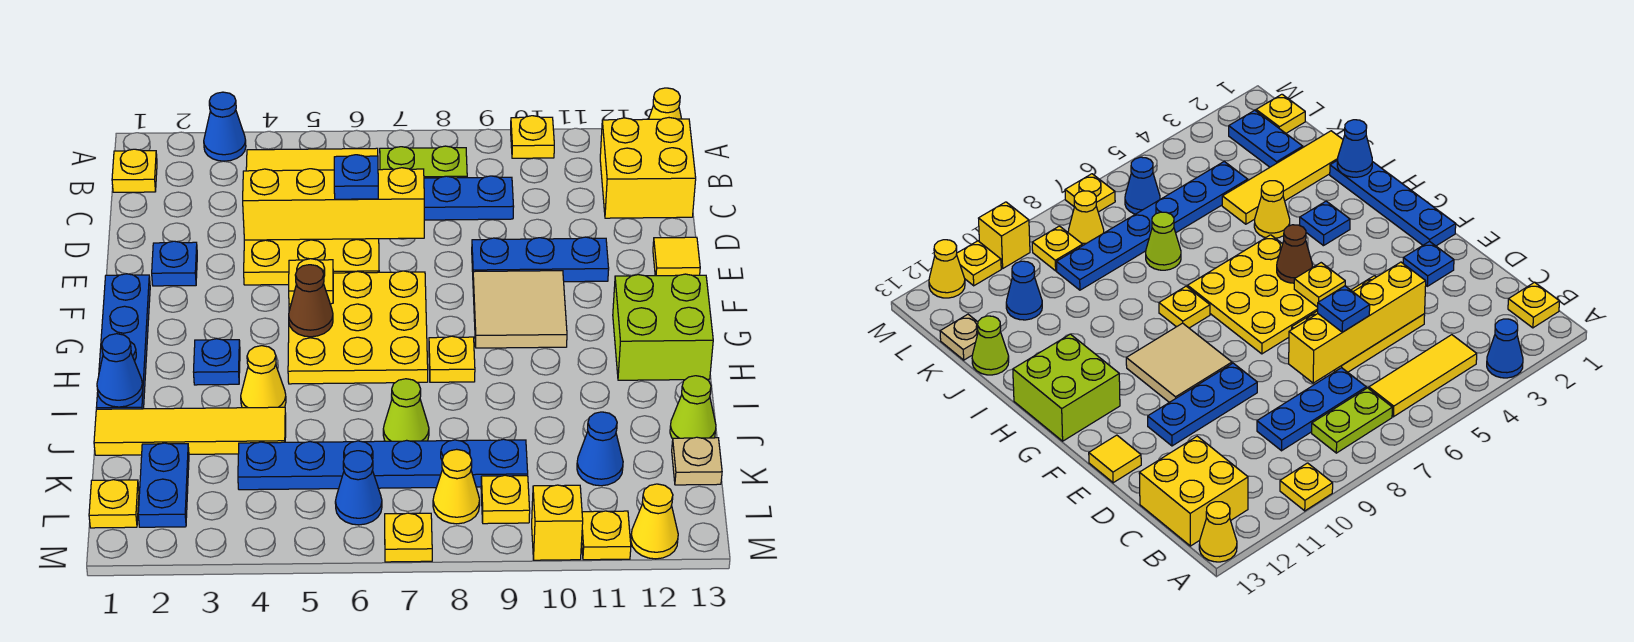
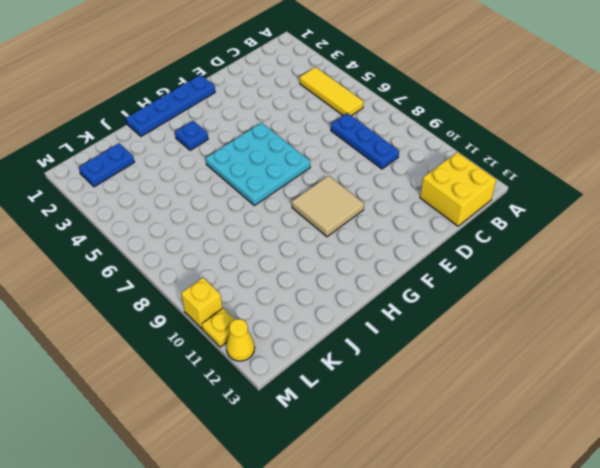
cyan plate F5:H7 level 1 -> yellow plate F5:H7 level 1
none -> blue cone A3 level 1
none -> yellow plate A10 level 1
none -> yellow cone A13 level 1
none -> yellow plate B1 level 1

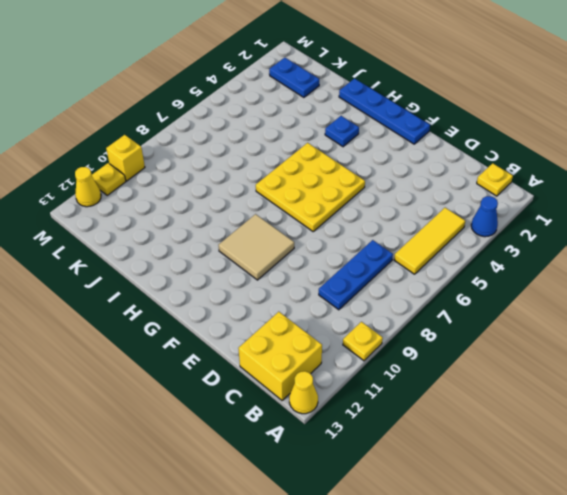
none -> lime plate B7:B8 level 1
none -> yellow plate D4:E6 level 1
none -> blue plate E2 level 1
none -> blue plate E9:E11 level 1

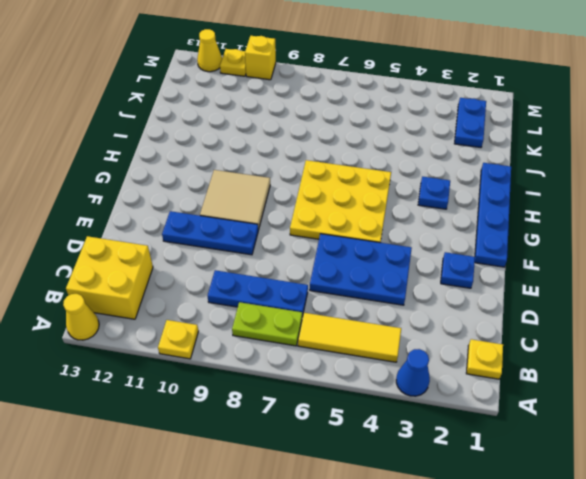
blue plate D4:E6 level 1 -> yellow plate D4:E6 level 1
none -> yellow tile E13 level 1
none -> lime brick G12:H13 level 1
none -> yellow plate H8 level 1
none -> yellow cone I4 level 1

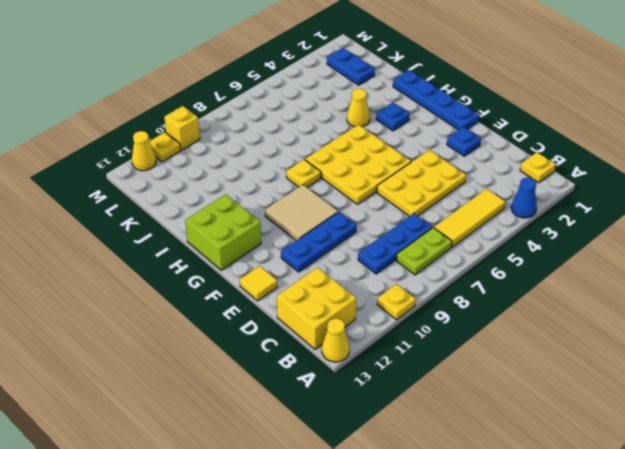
none -> yellow tile J1:J4 level 1
none -> lime cone J7 level 1
none -> lime cone J13 level 1
none -> blue plate K4:K9 level 1

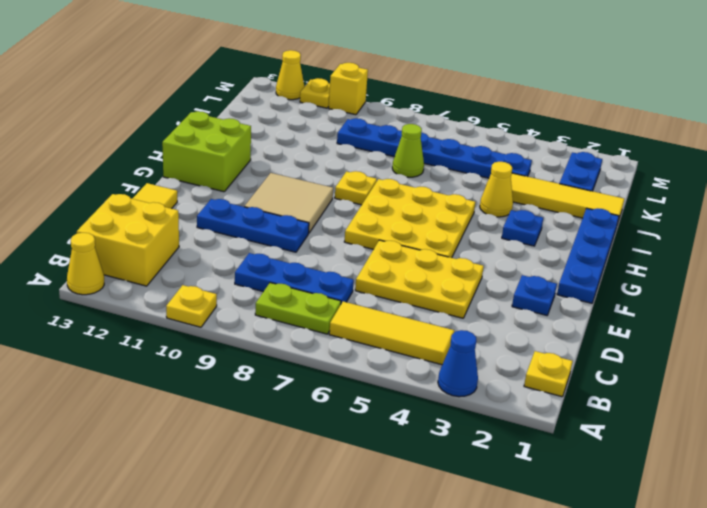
none -> lime cone J13 level 1
none -> blue cone K11 level 1
none -> tan plate K13 level 1
none -> yellow plate L1 level 1

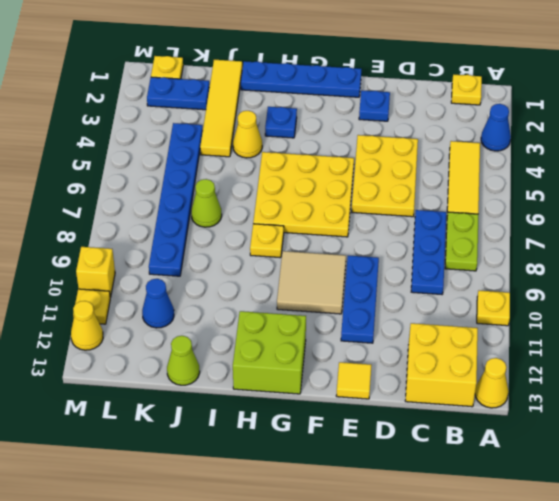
none -> tan plate K13 level 1
none -> blue cone L6 level 1
none -> yellow cone L8 level 1
none -> yellow plate L9 level 1

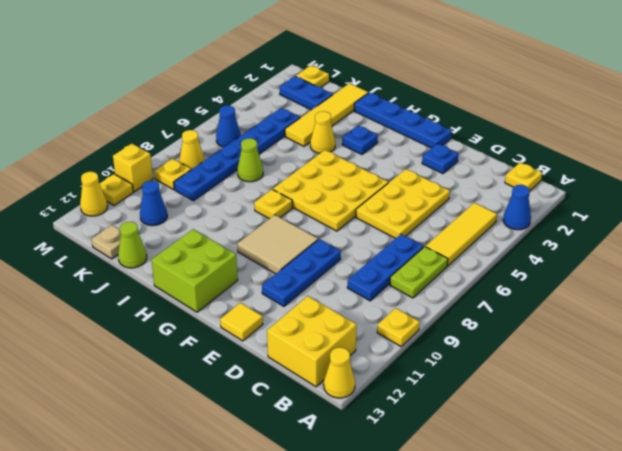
none -> yellow plate M7 level 1
none -> yellow brick D4:D7 level 2
none -> yellow plate F5 level 2
none -> brown cone G5 level 2

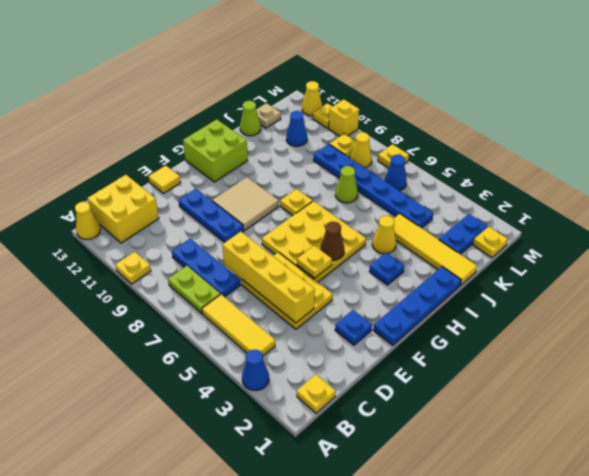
none -> blue cone I1 level 2
none -> blue plate D6 level 3

